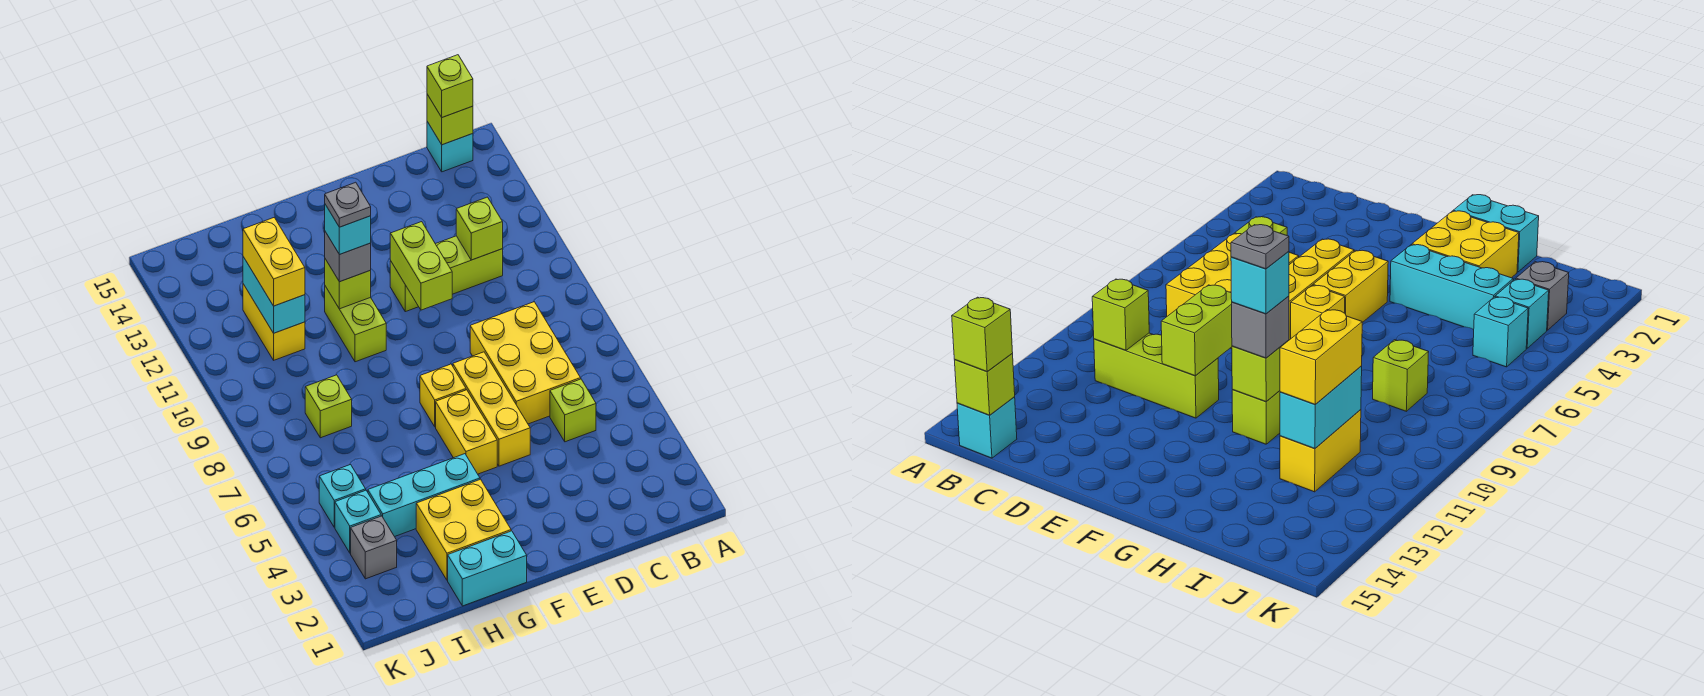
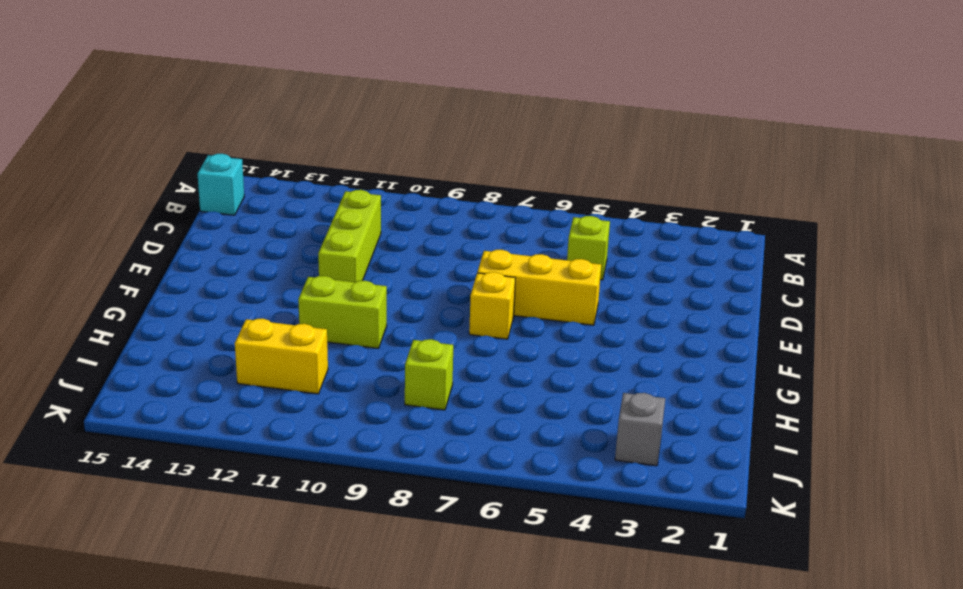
none -> yellow brick C6:D8 level 1
none -> yellow brick F5:F6 level 1
none -> cyan brick G1:H1 level 1

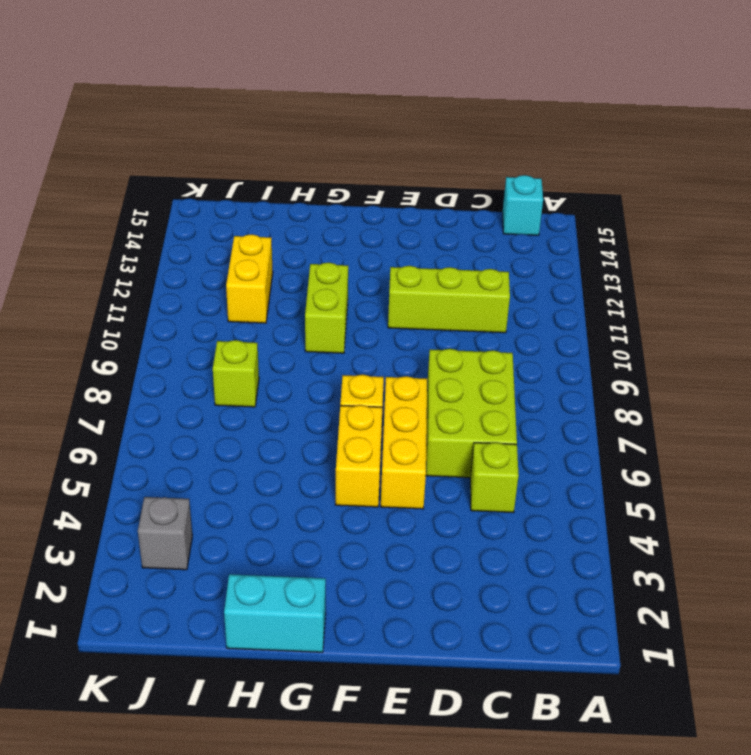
lime brick C6:D8 level 1 -> yellow brick C6:D8 level 1
none -> yellow brick G2:H3 level 1
none -> cyan brick G4:I4 level 1
none -> cyan brick J4 level 1

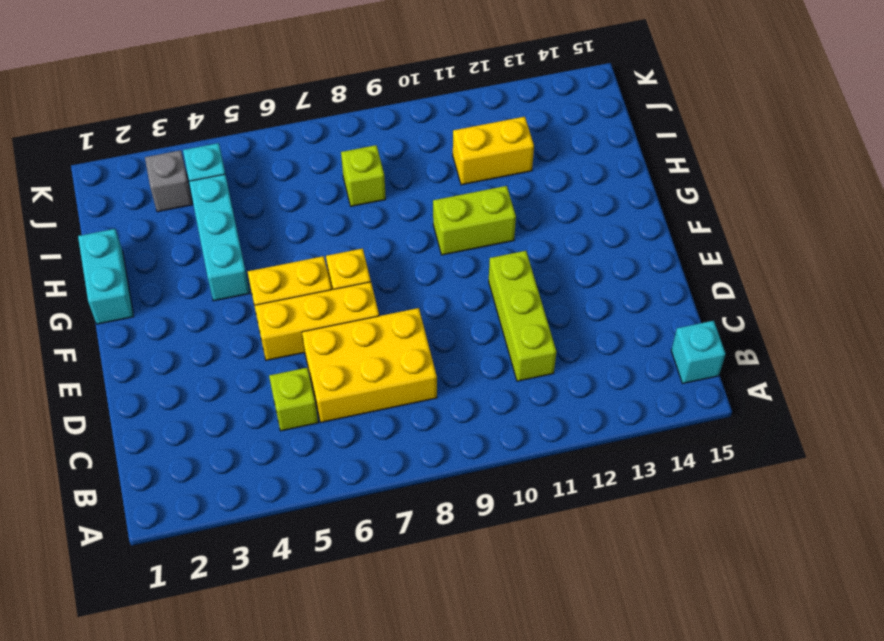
none -> yellow brick G2:H3 level 1
none -> cyan brick J5 level 1
none -> lime brick B15 level 2

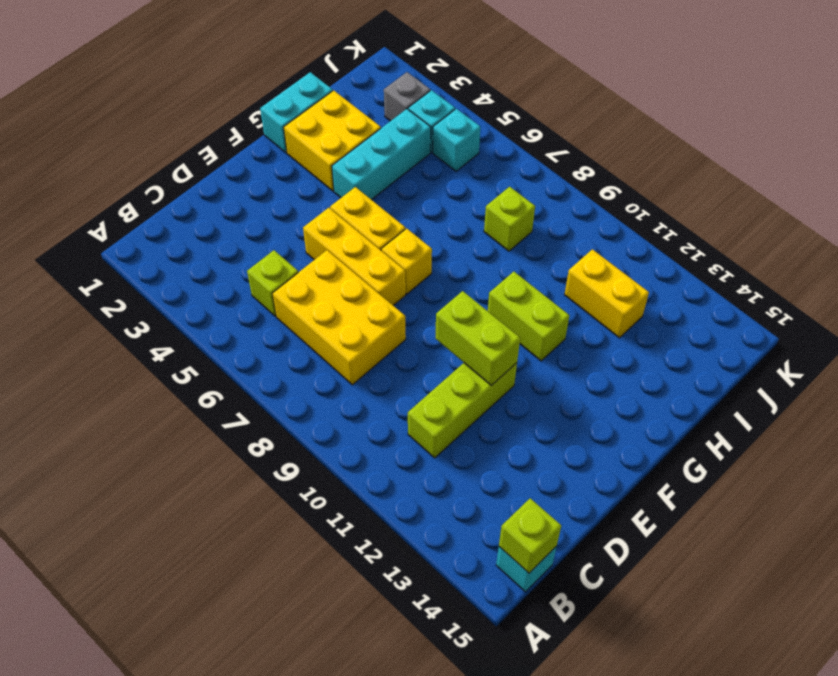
none -> lime brick C11 level 2
none -> lime brick G11 level 2
none -> cyan brick I11:I12 level 2

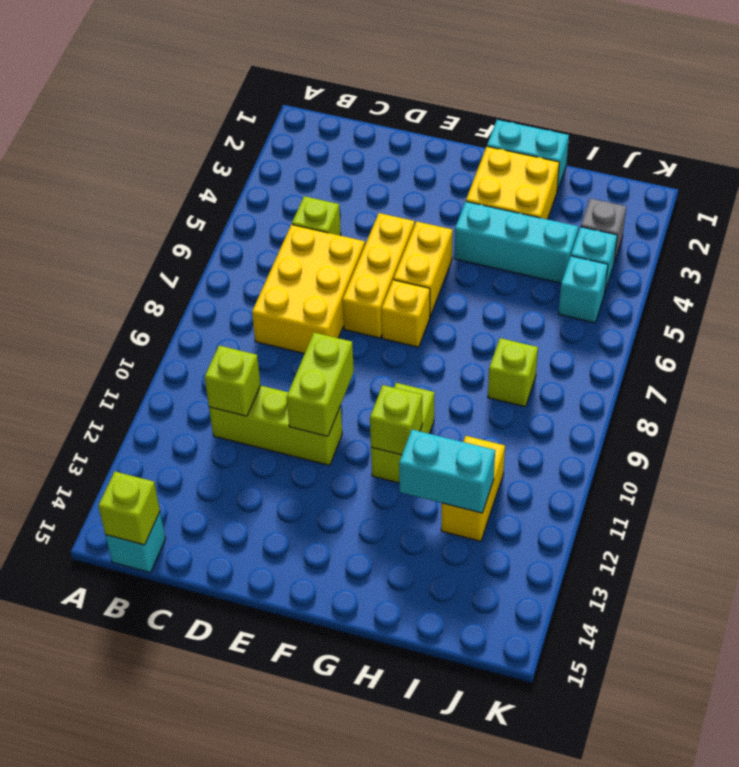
cyan brick H12:I12 level 2 -> cyan brick I11:I12 level 2
none -> lime brick B15 level 3
none -> grey brick G11 level 3
none -> yellow brick I11:I12 level 3

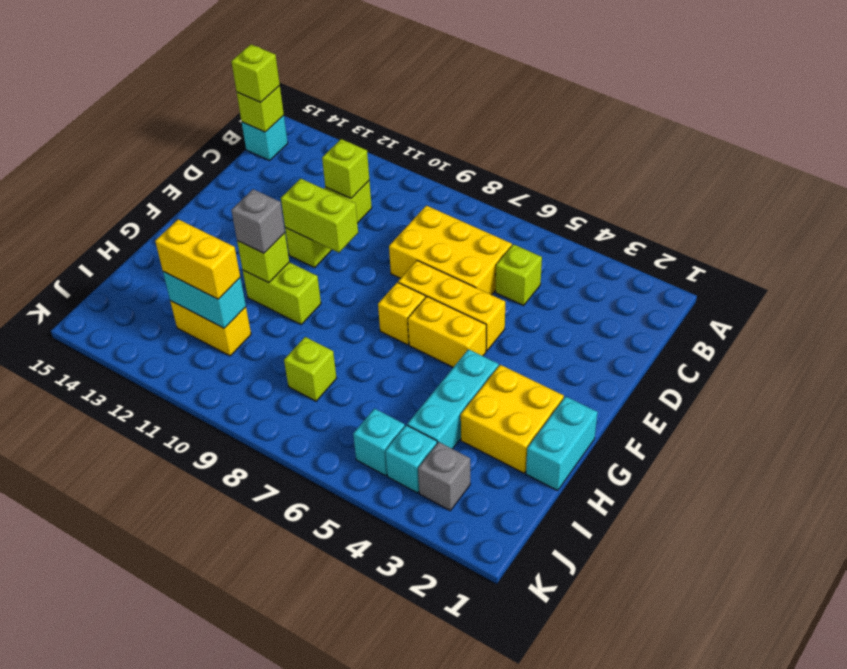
none -> cyan brick G11 level 4
none -> grey plate G11 level 5

